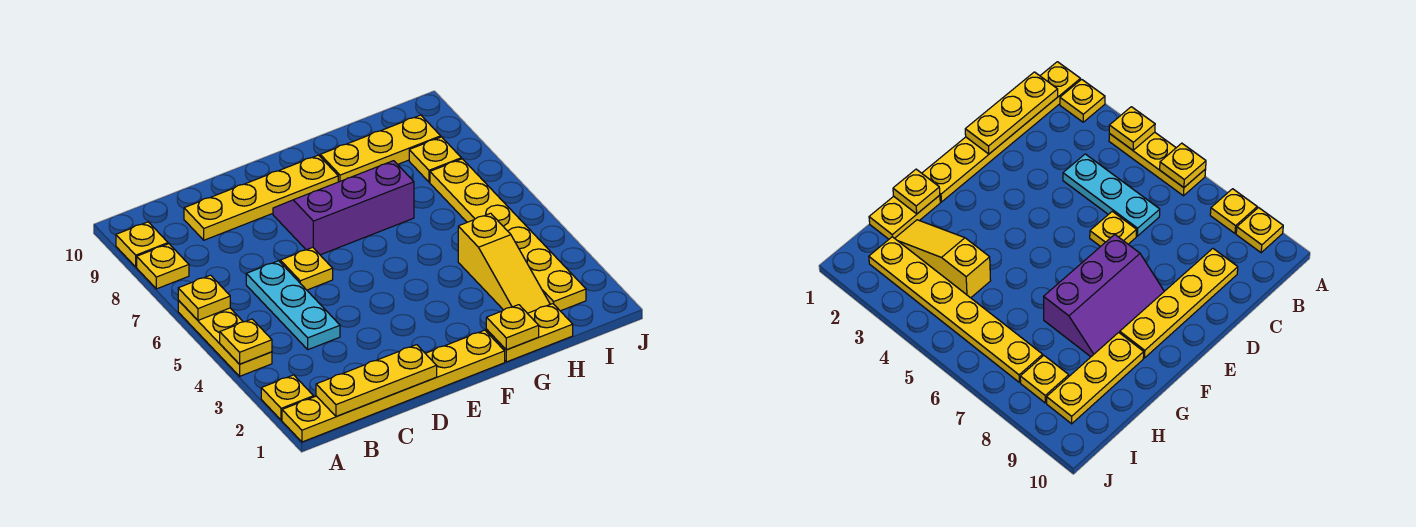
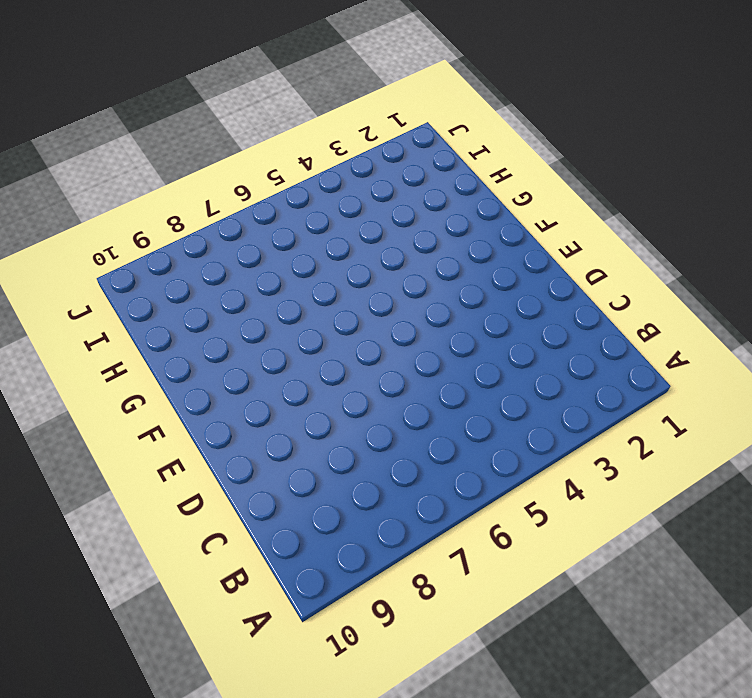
none -> yellow plate A1:F1 level 1
none -> yellow plate A2 level 1
none -> yellow plate A4:A6 level 1

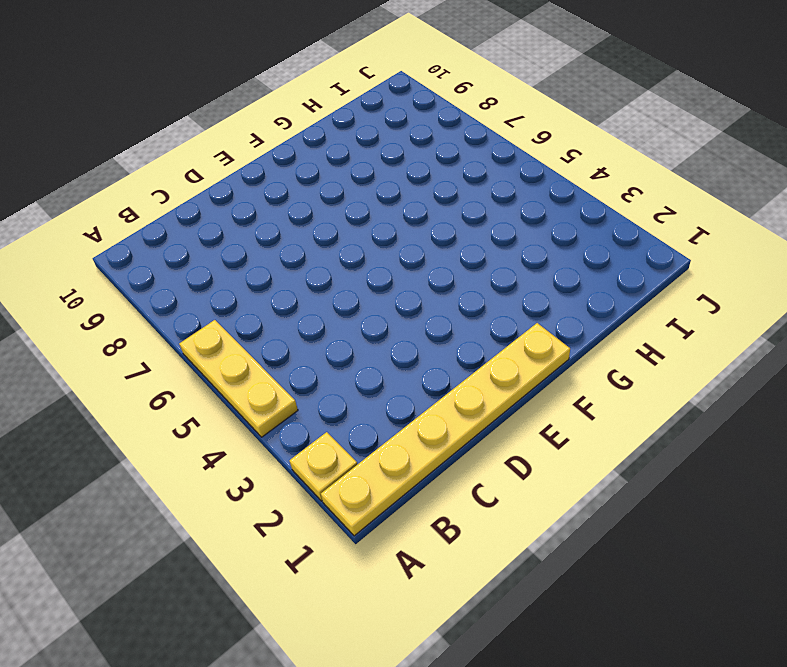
none -> yellow plate A8 level 1
none -> yellow plate A9 level 1
none -> cyan plate C4:C6 level 1

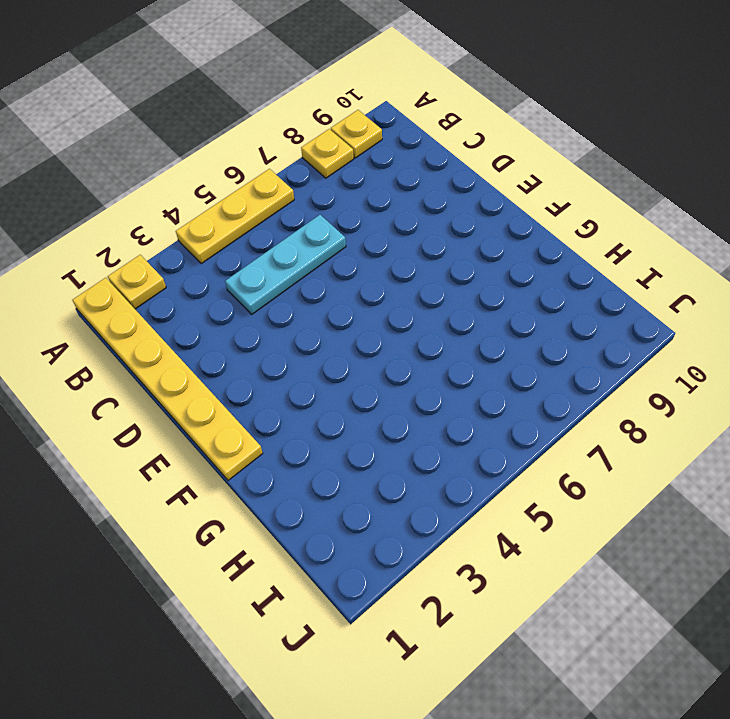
none -> yellow plate C9:F9 level 1
none -> yellow plate D6 level 1
none -> purple slope E7:G8 level 1 top 7

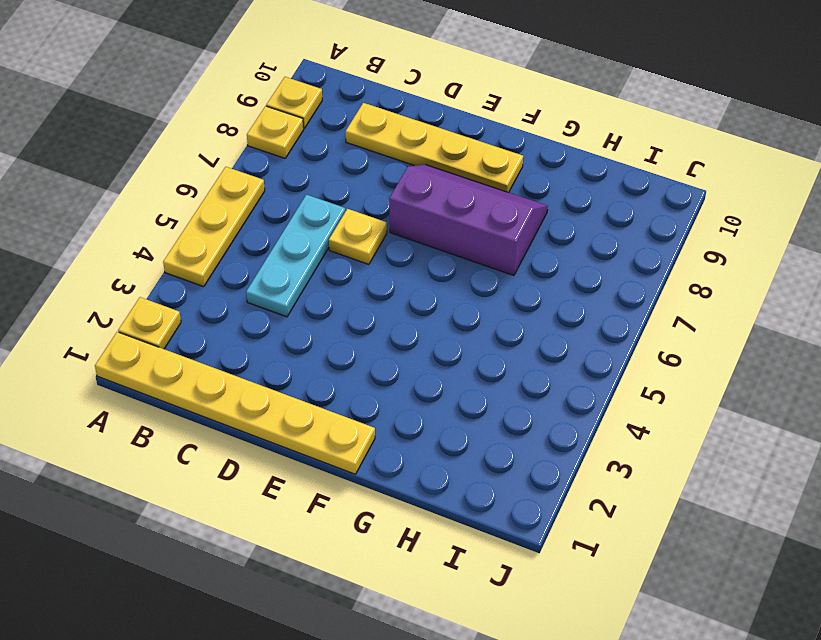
none -> yellow plate G1:H1 level 1
none -> yellow plate G9:I9 level 1
none -> yellow slope H2:H4 level 1 top 4

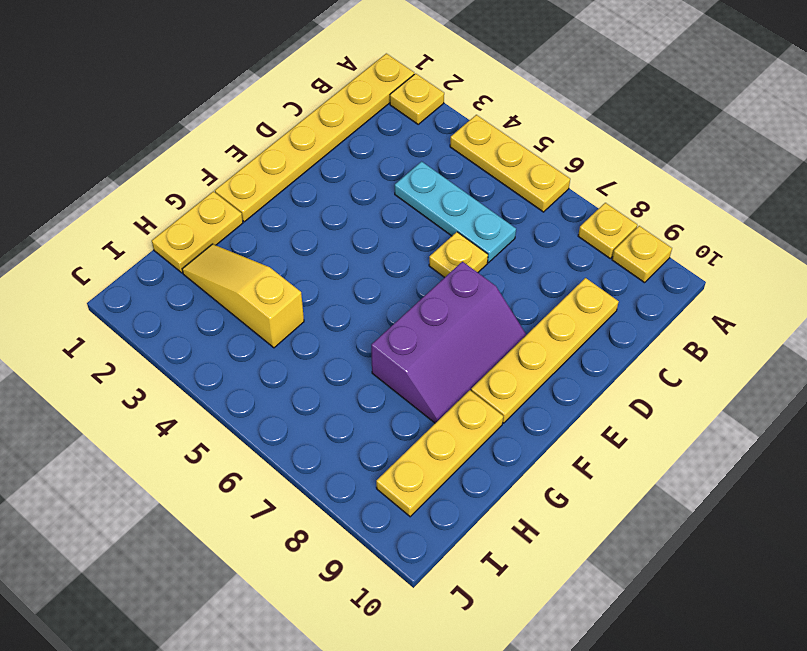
none -> yellow plate I2:I7 level 1
none -> yellow plate I8 level 1
none -> yellow plate A4 level 2

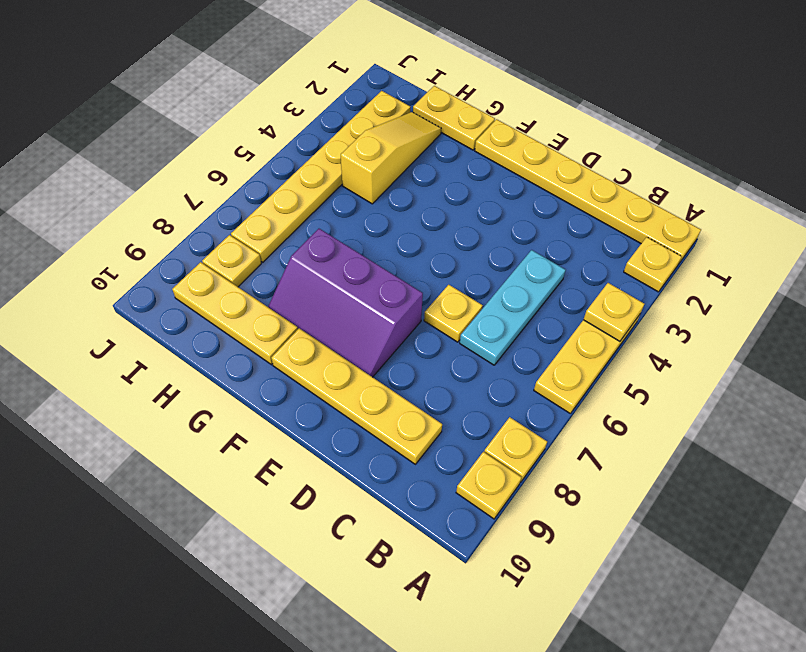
none -> yellow plate A6 level 2
none -> yellow plate B1:D1 level 2
none -> yellow plate G1 level 2

